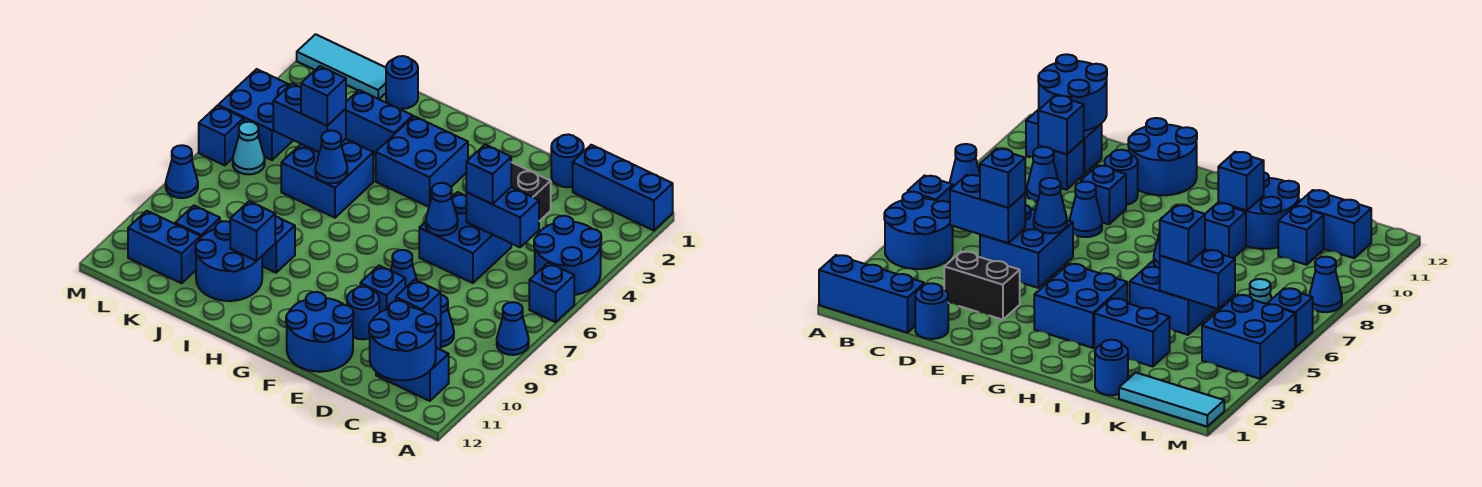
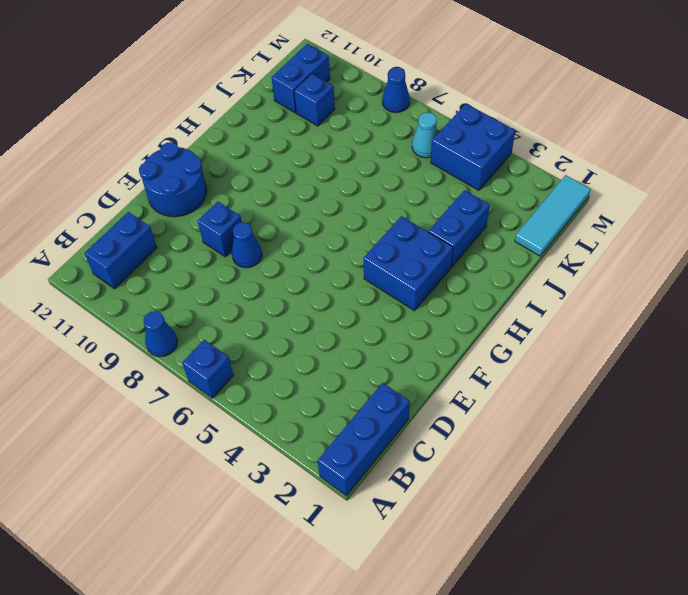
none -> blue round brick A4:B5 level 1
none -> blue cone C9 level 1
none -> blue brick C10 level 1
none -> blue round brick D1 level 1

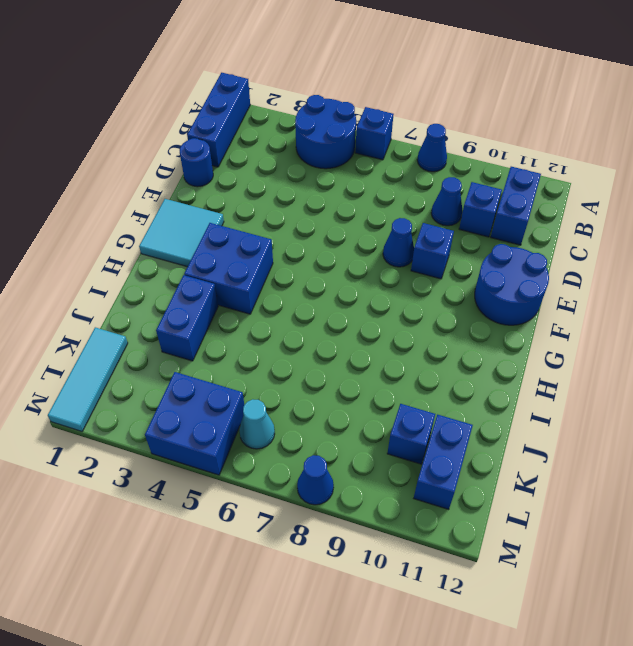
cyan tile F1:G2 level 1 -> none
none -> black brick D3:E3 level 1
none -> blue brick D5:E6 level 1
none -> blue round brick E10 level 1
none -> blue brick I5:J6 level 1

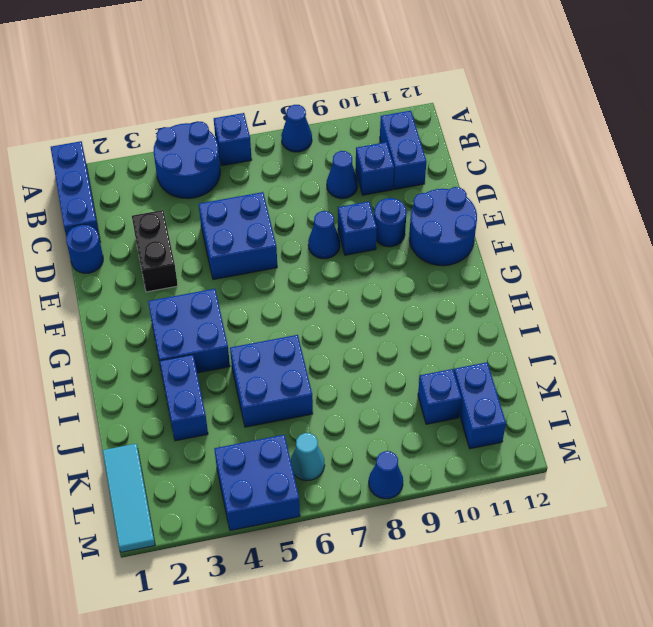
none -> blue brick I9 level 1
none -> blue round brick I10:J11 level 1
none -> blue round brick J1 level 1
none -> blue brick M6 level 1

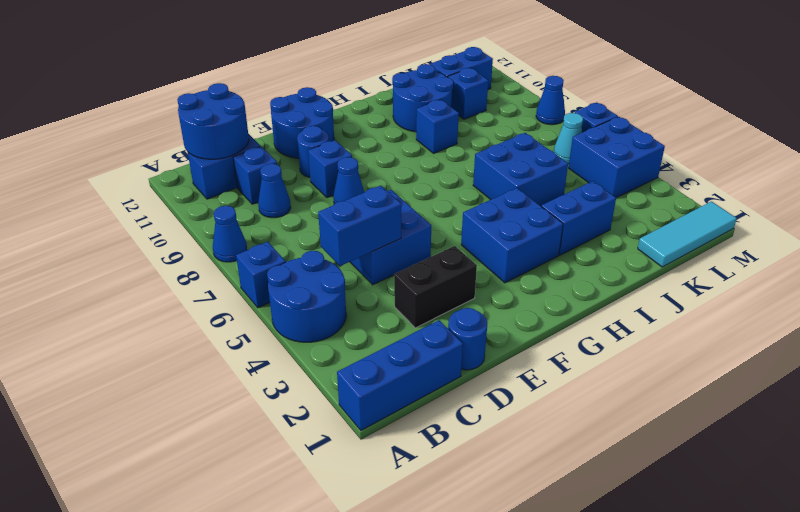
none -> blue round brick J1 level 1
none -> blue brick C10 level 2
none -> blue cone E6 level 2
none -> blue cone I6 level 2

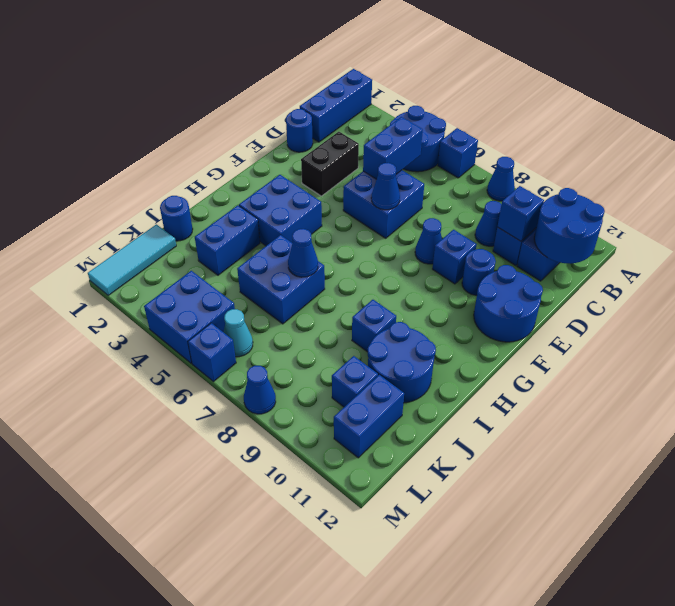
none -> blue brick I10 level 2
none -> blue brick J5:K5 level 2
none -> blue brick D5 level 3
none -> blue brick J5 level 3

